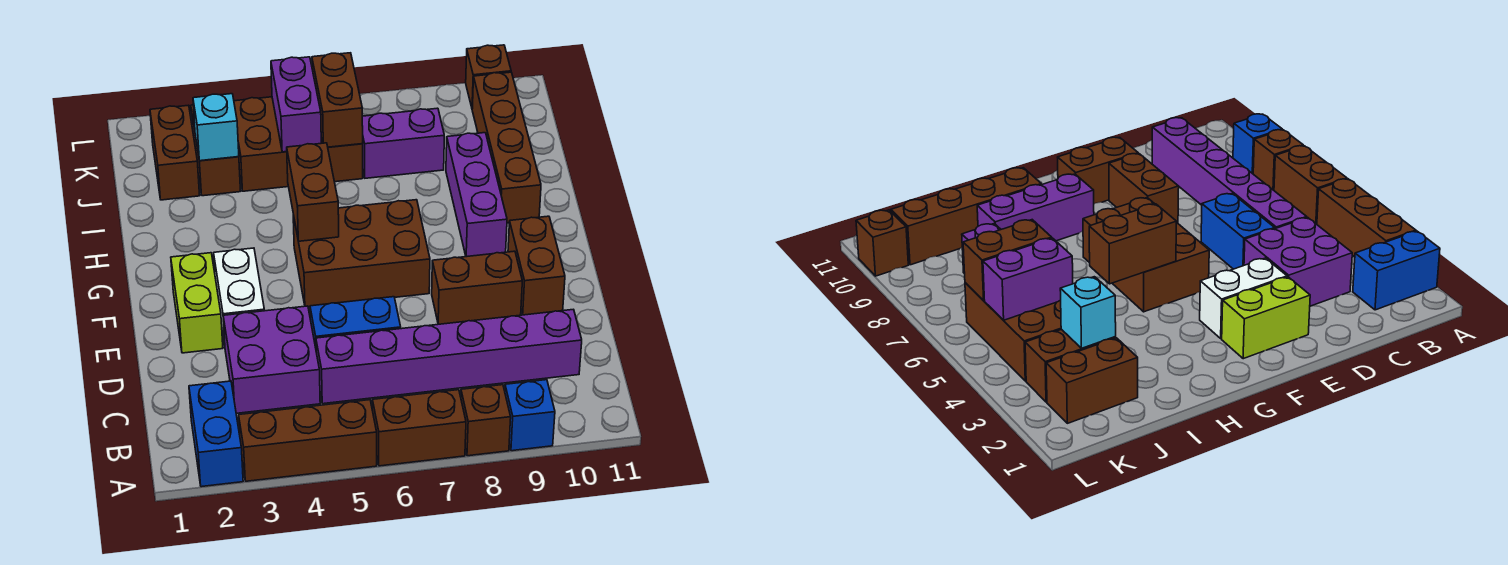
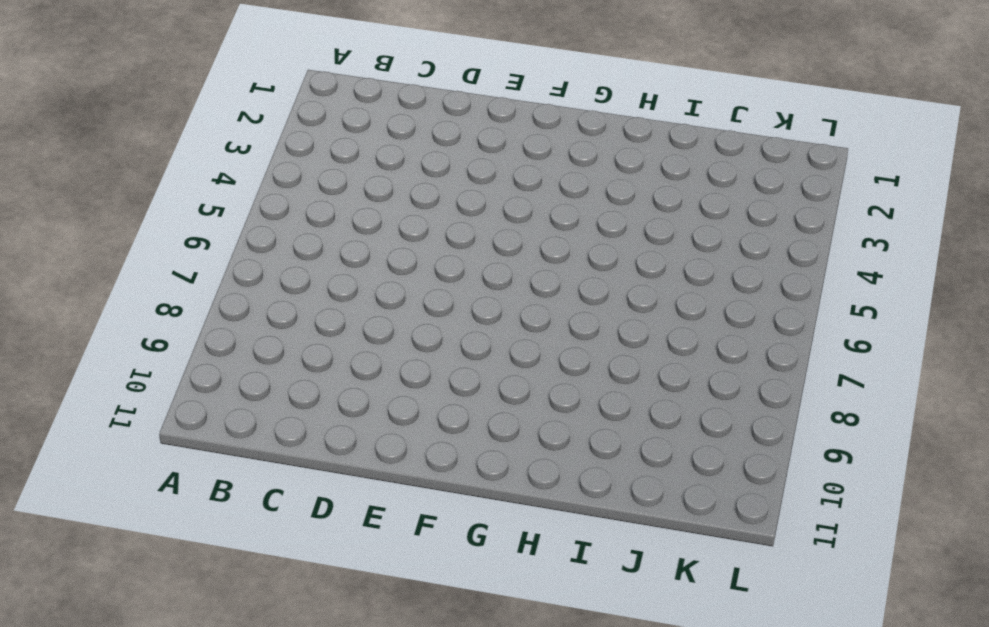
none -> blue brick A2:B2 level 1
none -> brown brick A3:A5 level 1
none -> brown brick A6:A7 level 1

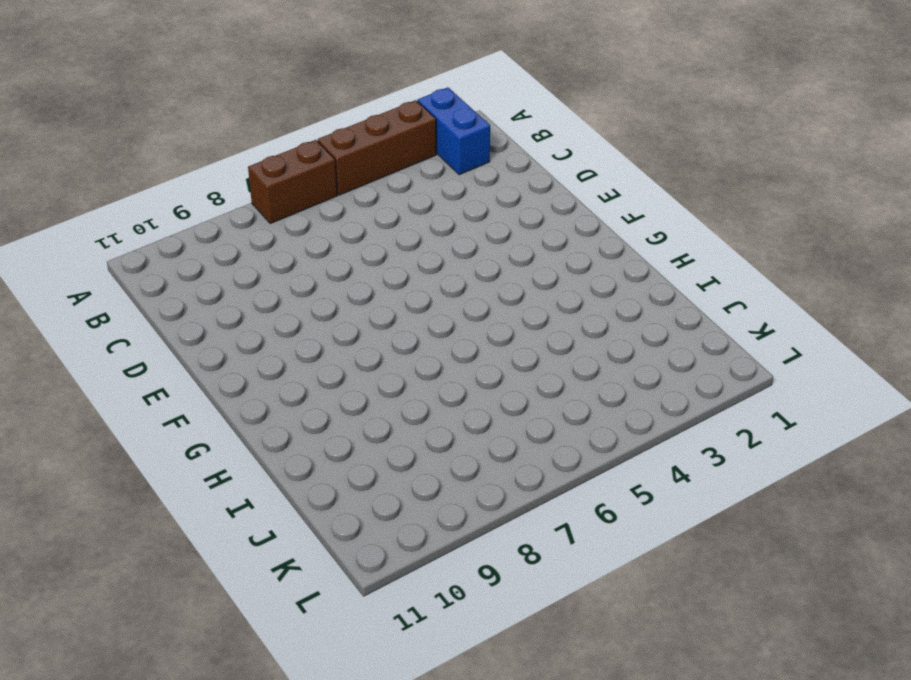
none -> brown brick A8 level 1
none -> blue brick A9 level 1
none -> purple brick C3:D4 level 1

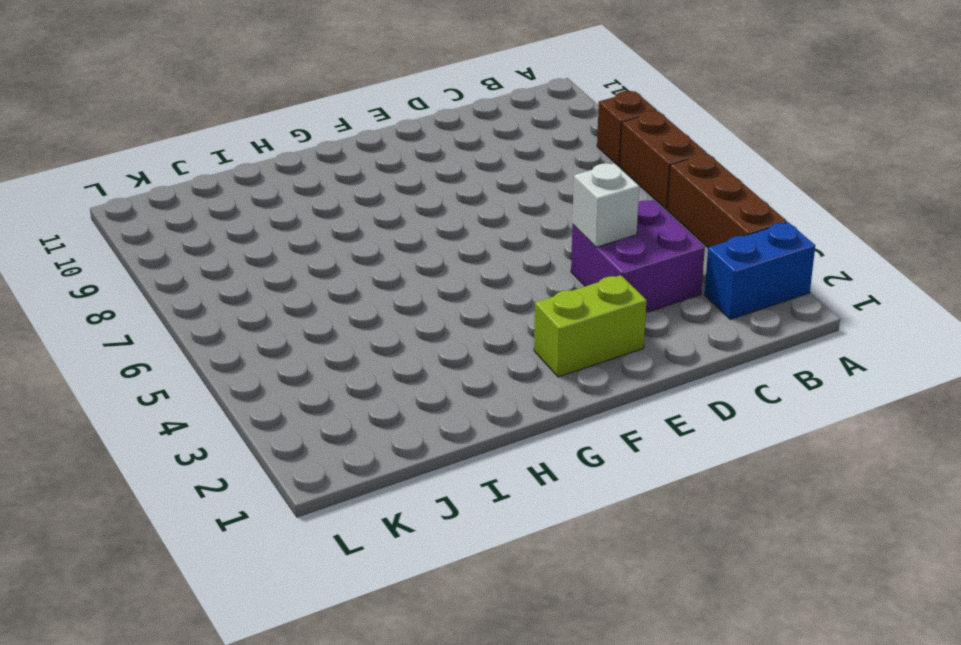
white brick D4 level 2 -> none
none -> blue brick A9 level 1
none -> purple brick C5:C10 level 1
none -> blue brick D5:D6 level 1

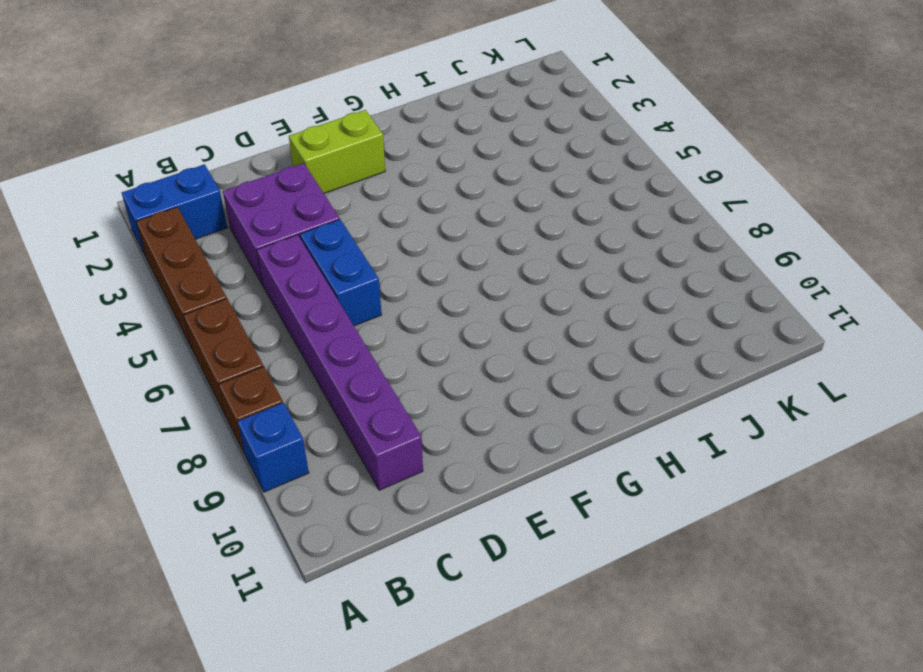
none -> white brick E3:F3 level 1
none -> brown brick E8:E9 level 1
none -> brown brick E10:F10 level 1

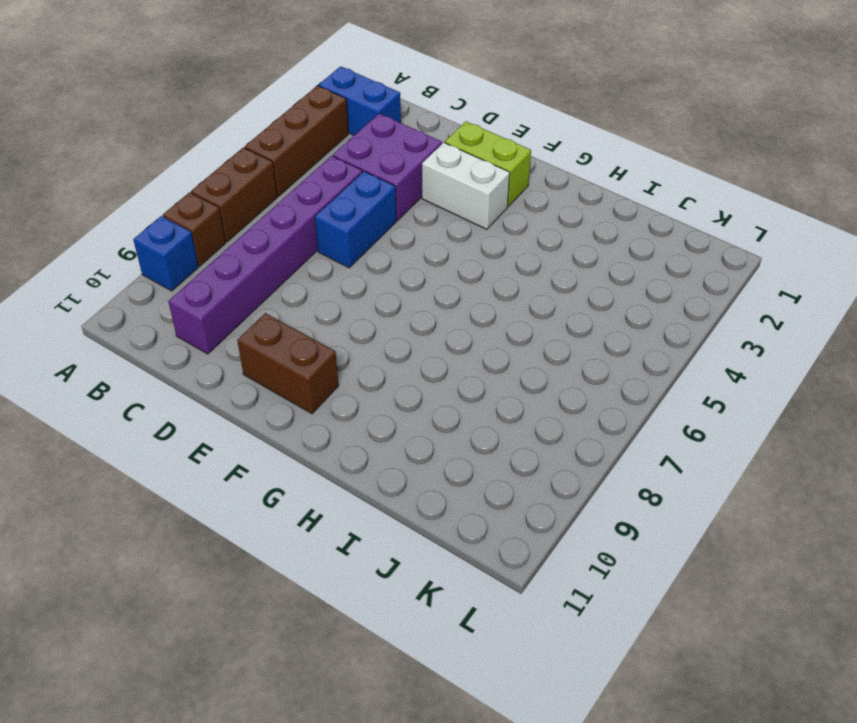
none -> brown brick E8:E9 level 1
none -> brown brick F5:G7 level 1
none -> purple brick G9:I9 level 1

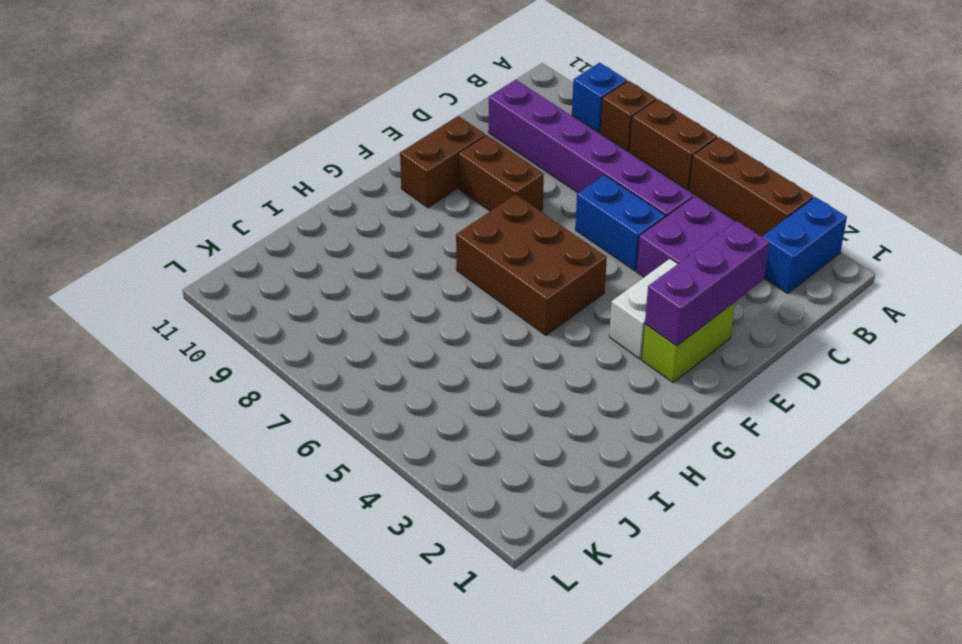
purple brick D2:F2 level 2 -> purple brick G9:I9 level 1
none -> brown brick H10:K10 level 1
none -> brown brick J2:K2 level 1
none -> brown brick J3:K3 level 1

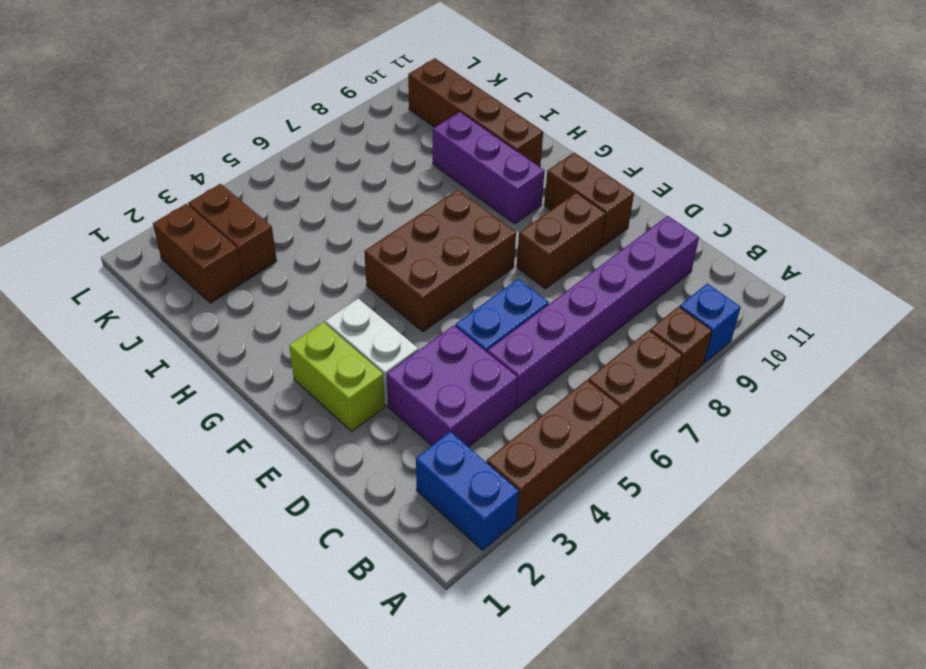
none -> brown brick J4:K6 level 1
none -> purple brick J7:J8 level 1
none -> brown brick L10 level 1

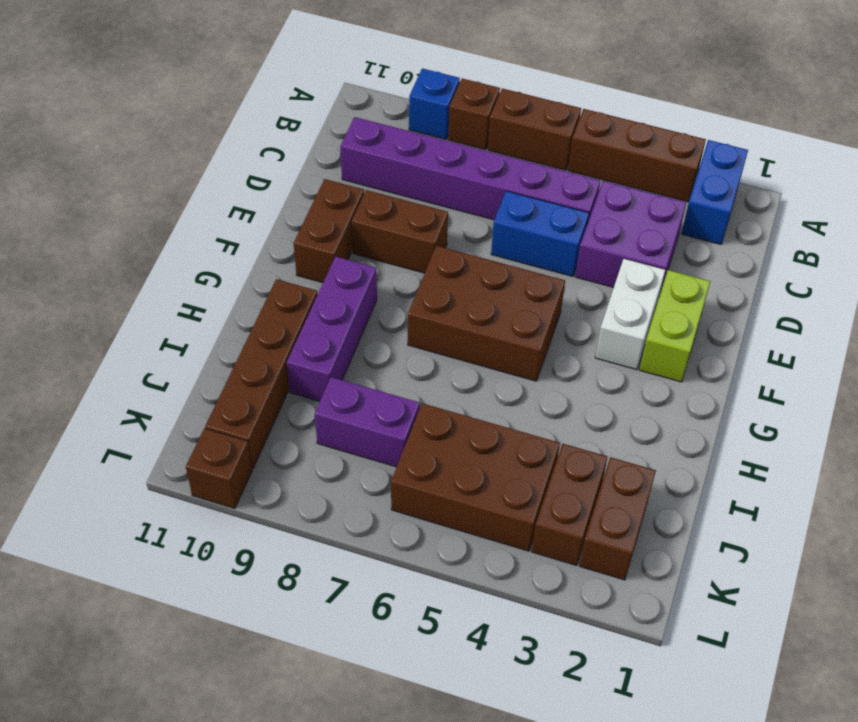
none -> brown brick G5:H5 level 2
none -> cyan brick J3 level 2
none -> purple brick J5:K5 level 2

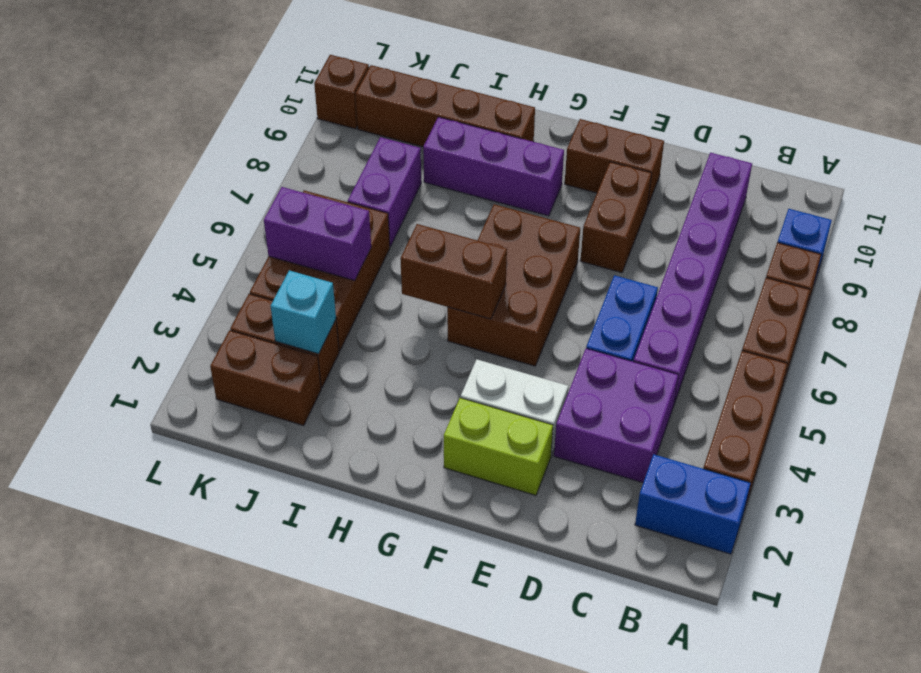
none -> brown brick J6:K6 level 2

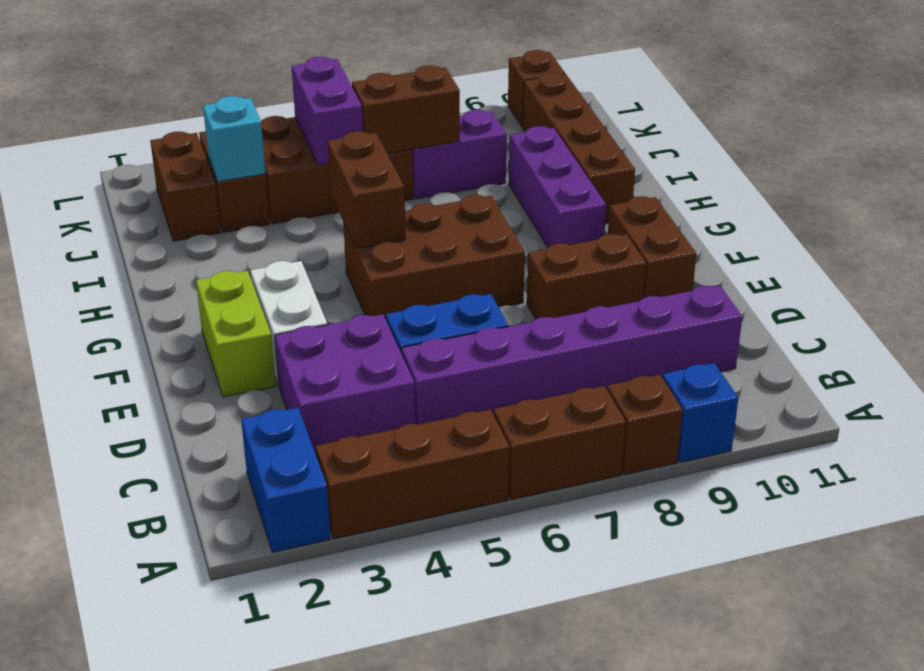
brown brick J6:J7 level 2 -> brown brick J6:K6 level 2

